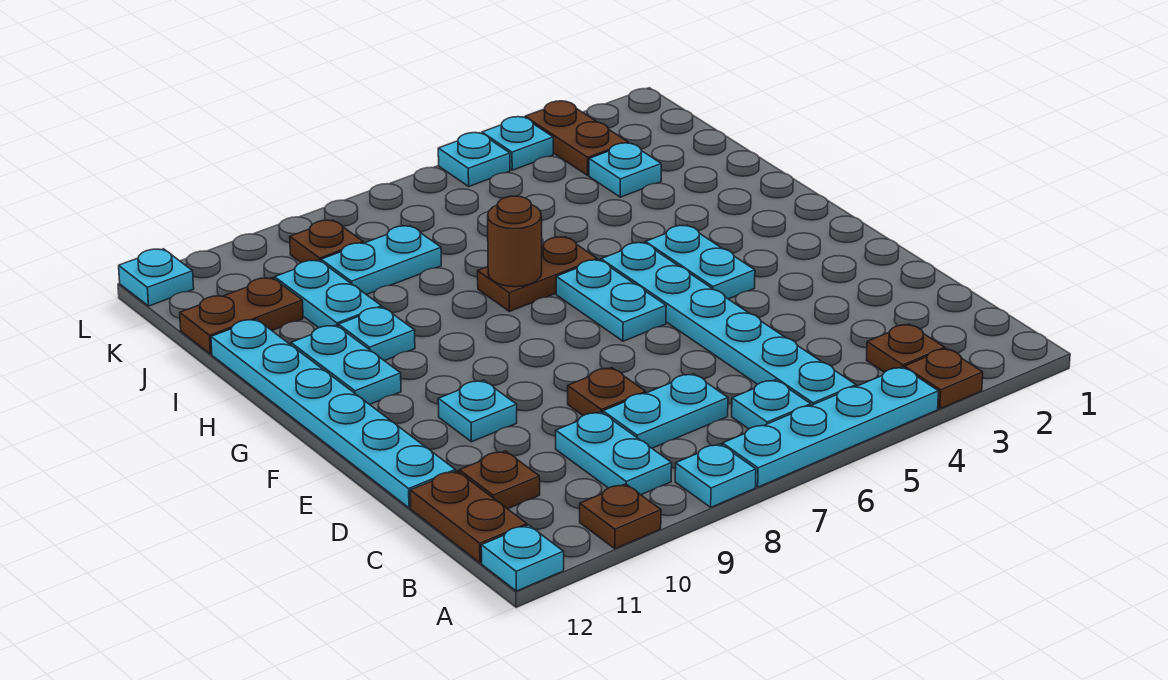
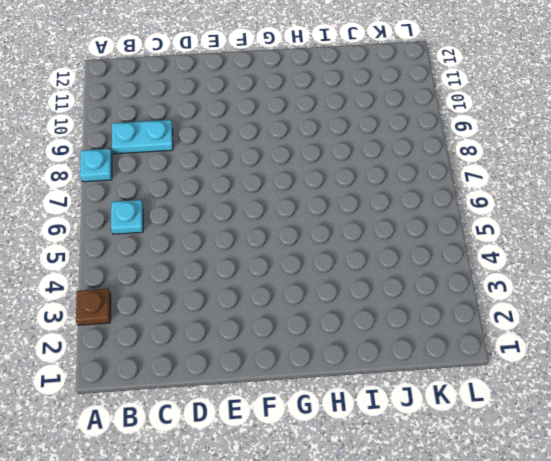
none -> cyan plate A4:A7 level 1
none -> brown plate A10 level 1
none -> cyan plate A12 level 1
none -> brown plate B3 level 1

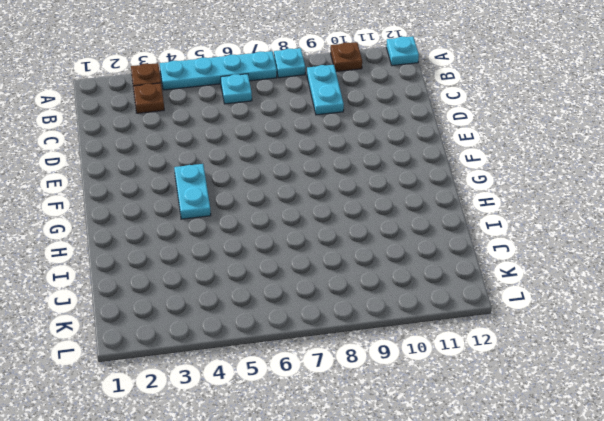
none -> cyan plate B5:G5 level 1
none -> brown plate B12:C12 level 1
none -> cyan plate C7:C8 level 1
none -> brown plate C11 level 1

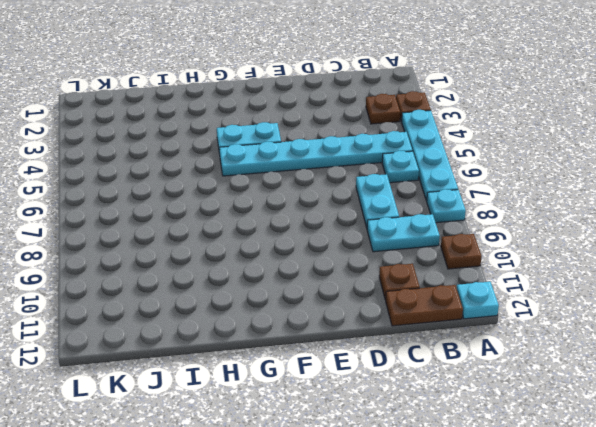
none -> brown plate D8 level 1
none -> cyan plate D12:I12 level 1
none -> cyan plate E10 level 1
none -> cyan plate F6:G6 level 1

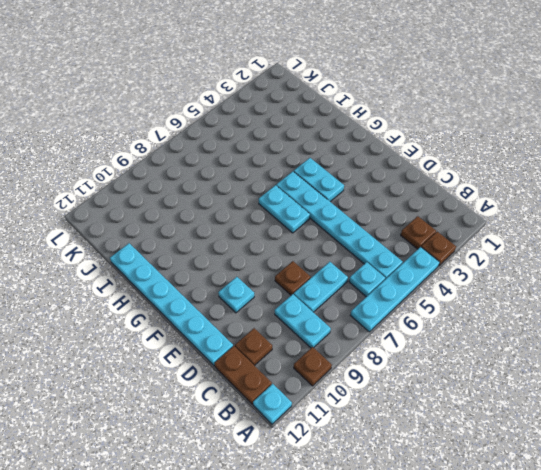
none -> cyan plate A8 level 1
none -> cyan plate G11:H11 level 1
none -> brown plate H6:H7 level 1
none -> cyan plate H10 level 1

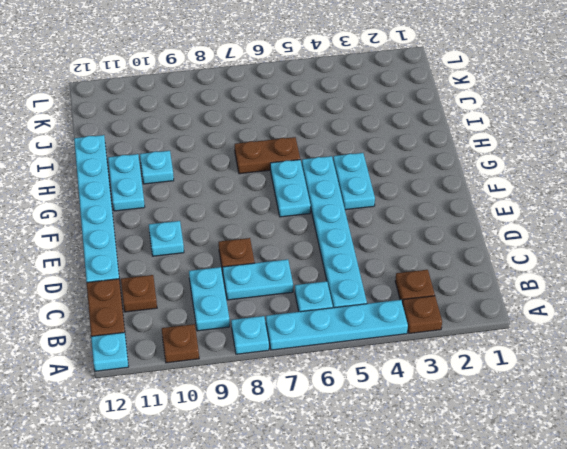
none -> cyan plate I10:J10 level 1
none -> cyan plate J3 level 1
none -> cyan plate J8:J9 level 1
none -> brown plate J11:J12 level 1

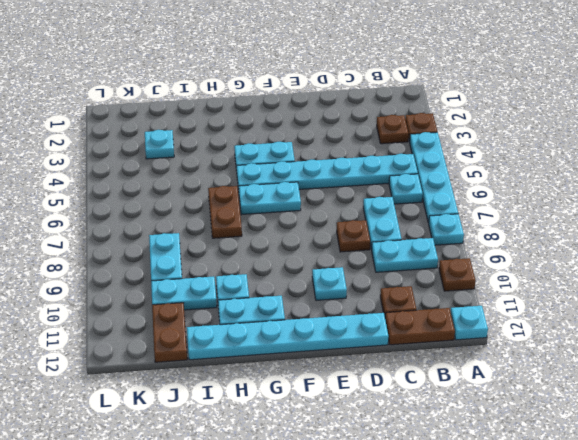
none -> brown plate K3:L3 level 1
none -> brown plate K9 level 1
none -> cyan plate L4 level 1
none -> cyan plate L5 level 1

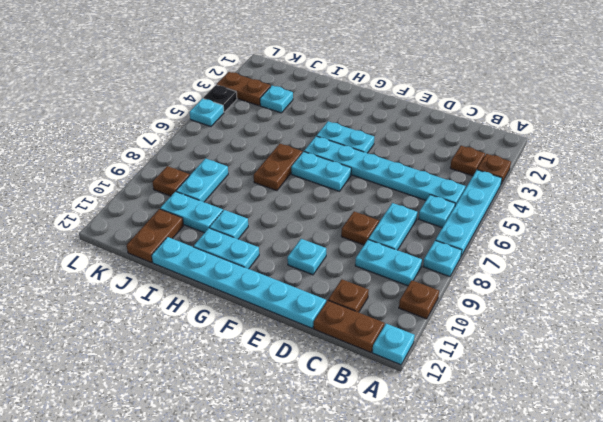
black plate L4 level 1 -> cyan plate L4 level 1
none -> cyan plate L12 level 1
none -> brown round brick H7 level 2

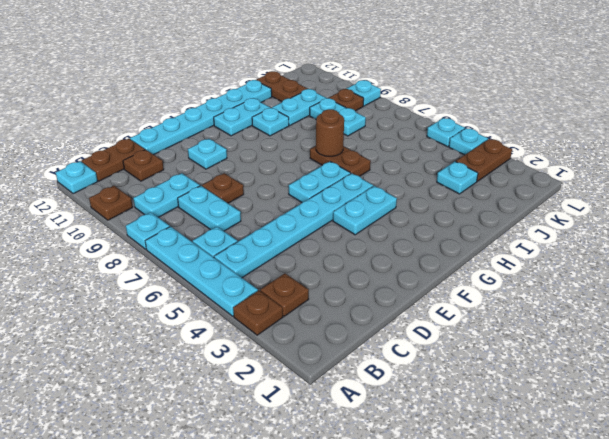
cyan plate L9 level 1 -> cyan plate L12 level 1

